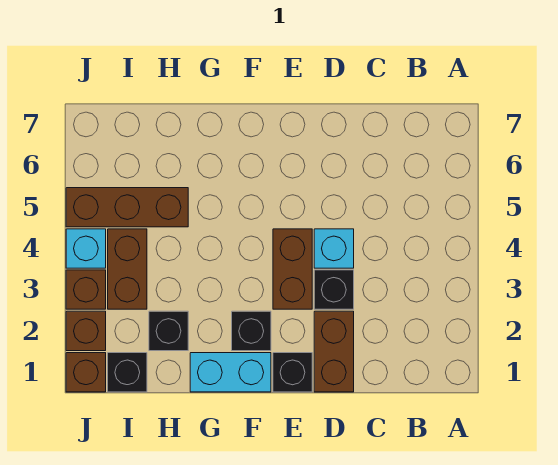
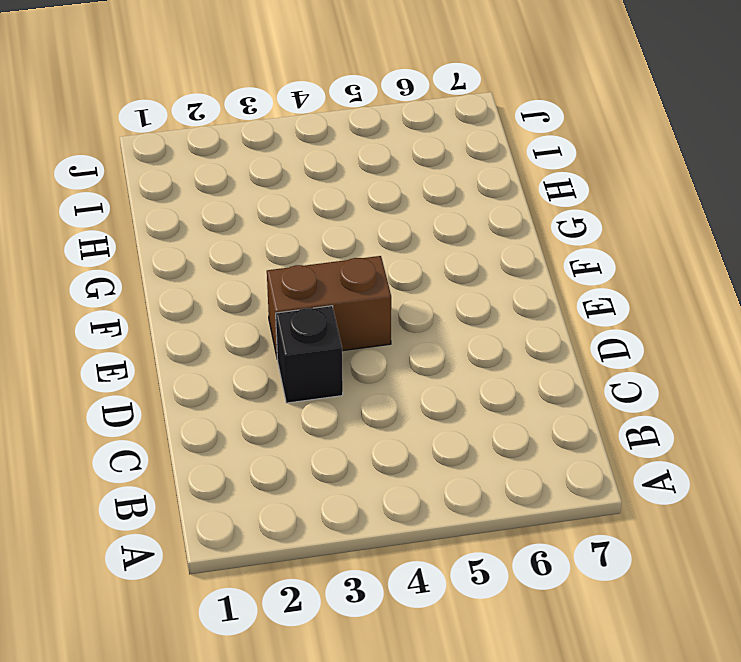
none -> brown brick D1:D2 level 1
none -> cyan brick D4 level 1
none -> black brick E1 level 1

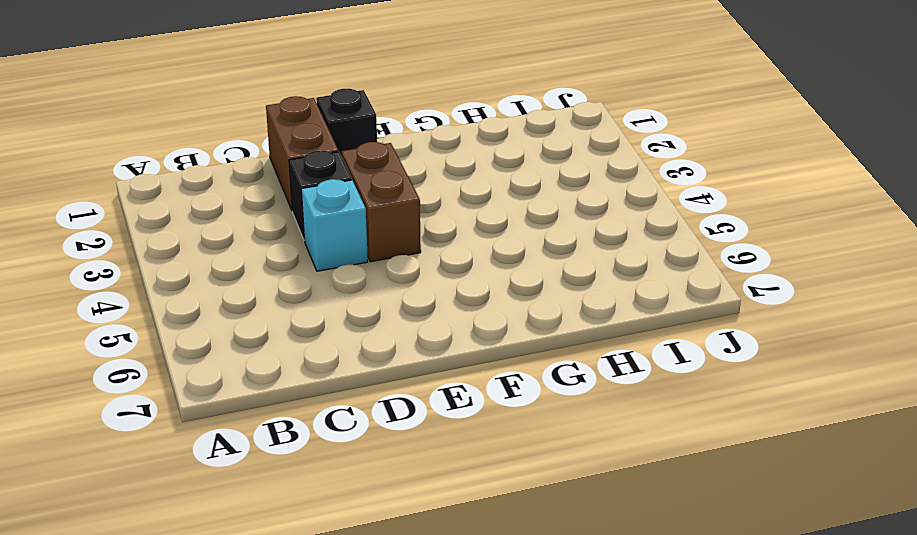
none -> cyan brick F1:G1 level 1
none -> black brick F2 level 1
none -> black brick H2 level 1

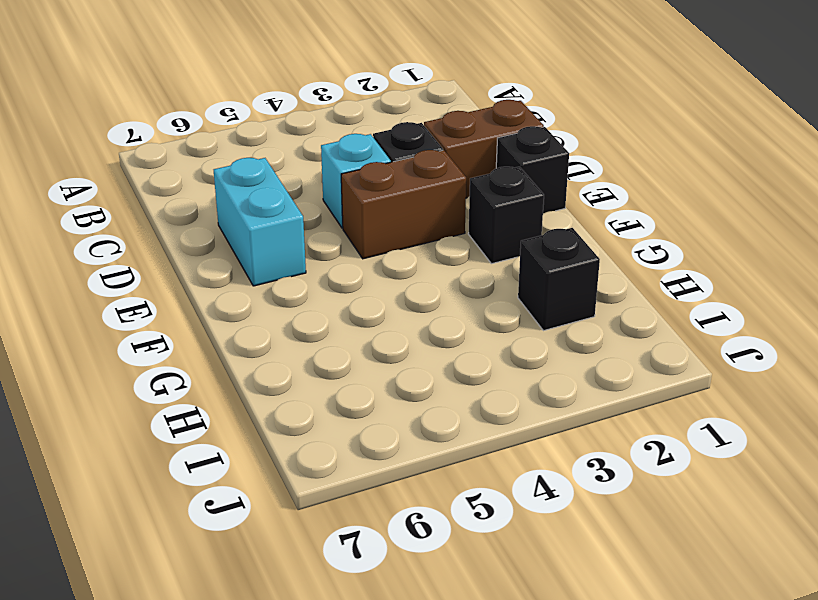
cyan brick D6:E6 level 1 -> cyan brick F1:G1 level 1
none -> brown brick H5:J5 level 1
none -> black brick I1 level 1
none -> brown brick I3:I4 level 1

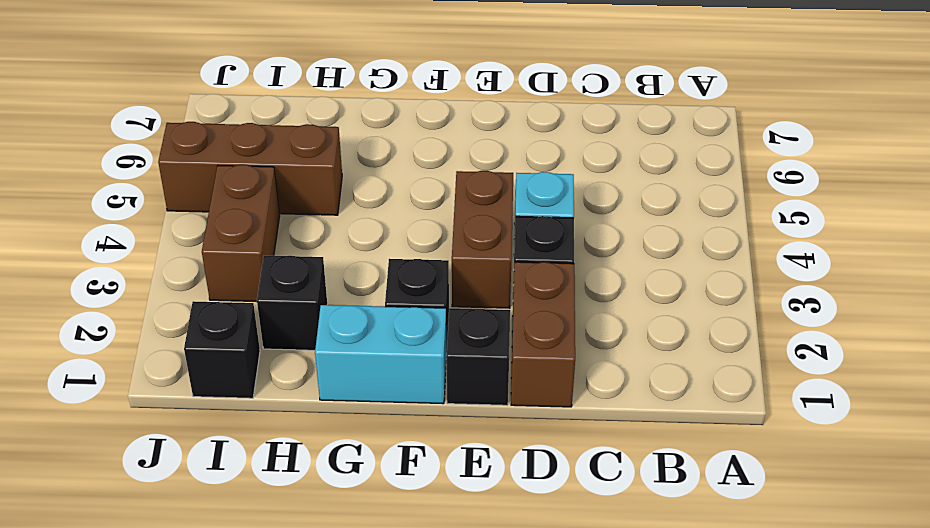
none -> brown brick J1 level 1
none -> brown brick J2 level 1
none -> brown brick J3 level 1

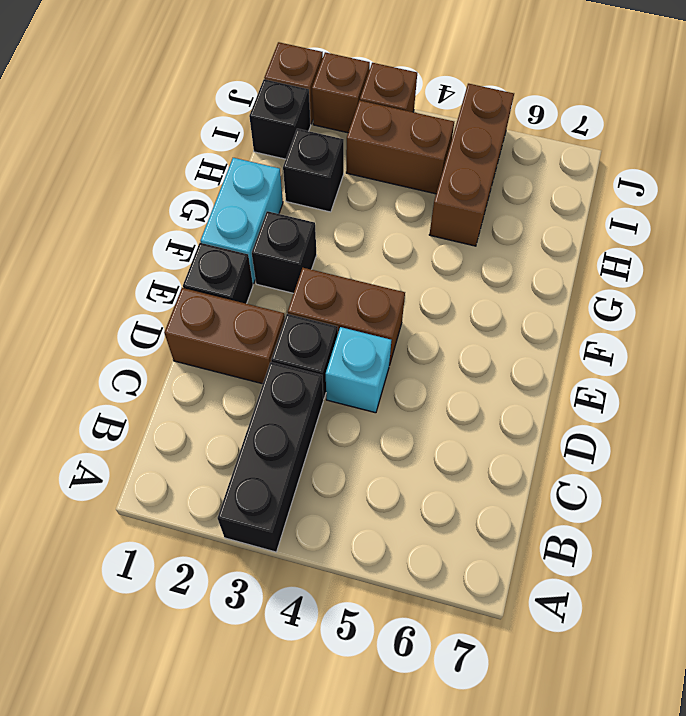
black brick A3:C3 level 1 -> none
none -> cyan brick J4 level 1

